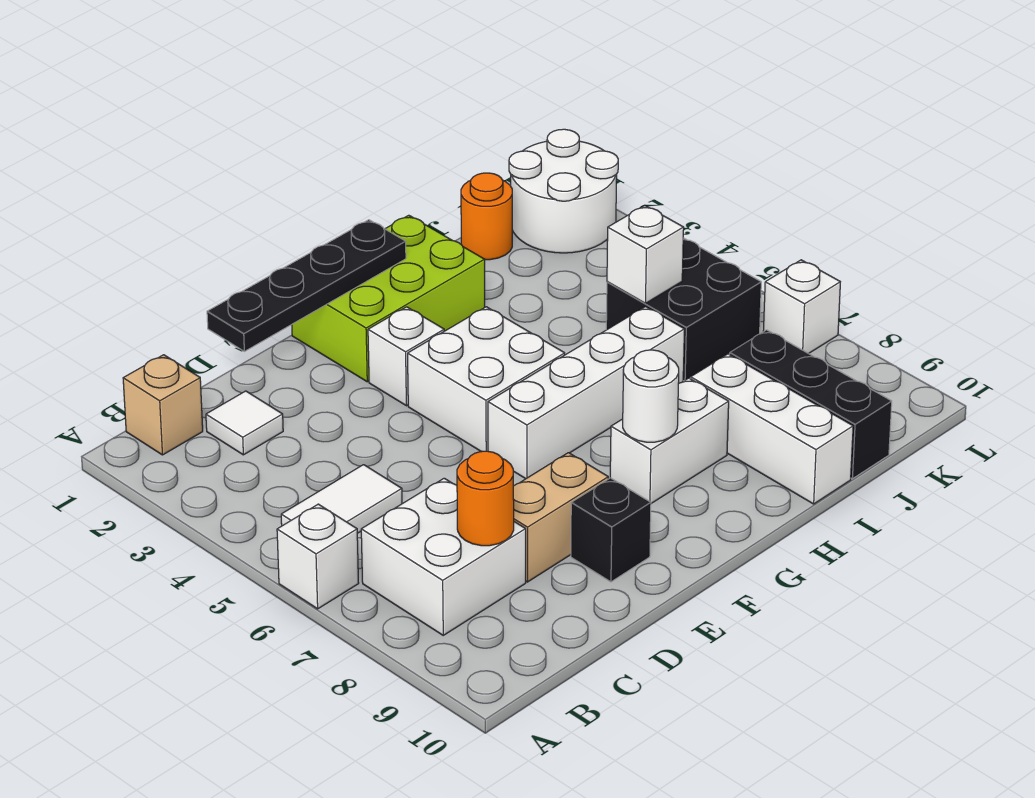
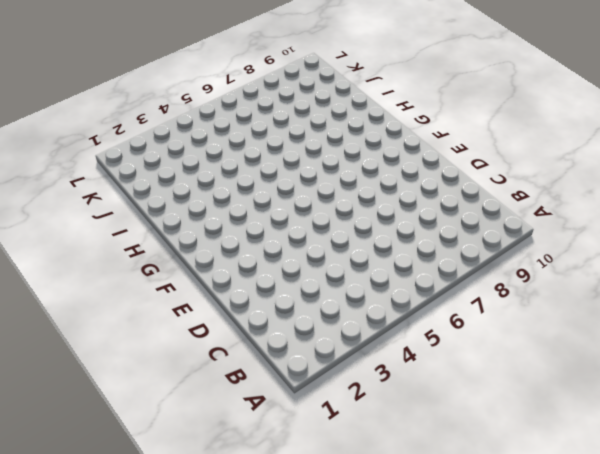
none -> white brick A6 level 1
none -> tan brick B1 level 1
none -> white tile B5:C5 level 1

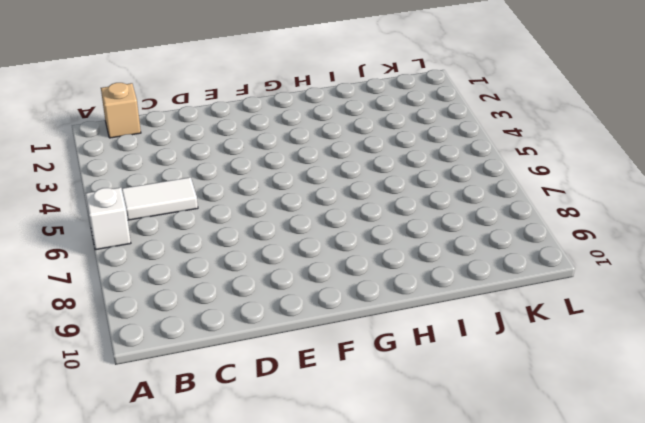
none -> white brick B7:C8 level 1
none -> white tile C2 level 1
none -> tan brick D8:E8 level 1

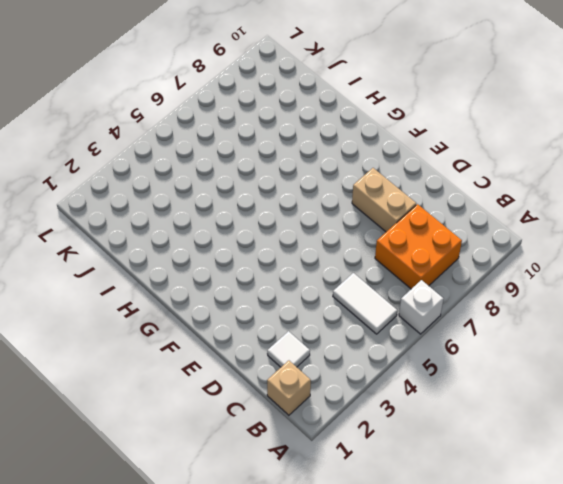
orange brick B7:C8 level 1 -> white brick B7:C8 level 1
none -> black brick E9 level 1
none -> lime brick F1:H2 level 1
none -> white brick F3 level 1

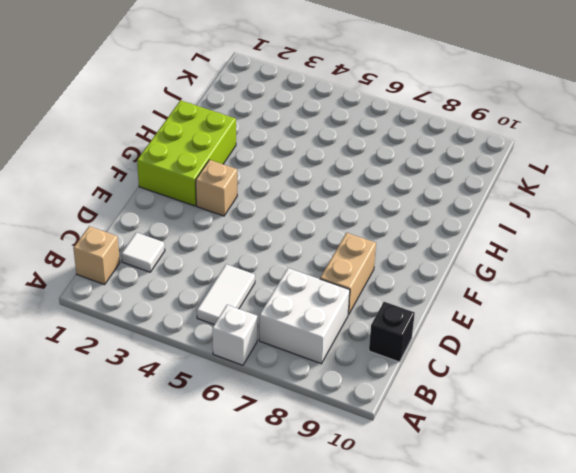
black brick C10 level 1 -> black brick E9 level 1
tan brick F3 level 1 -> white brick F3 level 1
none -> white brick F4:G5 level 1
none -> white brick F6:I6 level 1
none -> white brick G8:H8 level 1

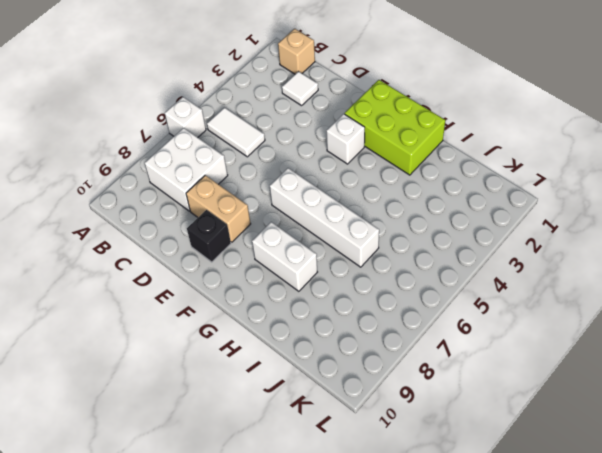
none -> white brick F4:G5 level 1
none -> white brick I8:I10 level 1
none -> orange round brick J1 level 1

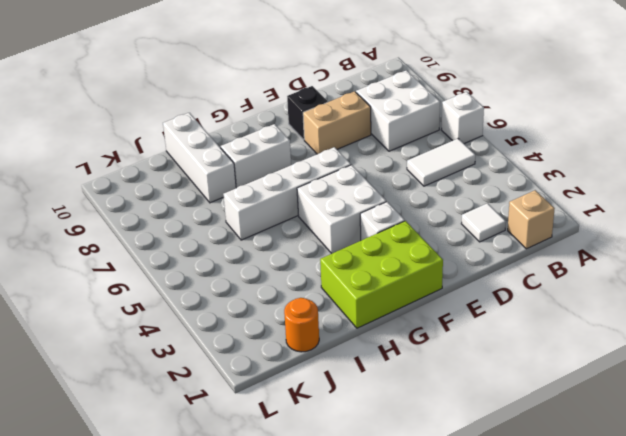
none -> black brick J5:K6 level 1
none -> black brick J8:J10 level 1
none -> white round brick K1:L2 level 1

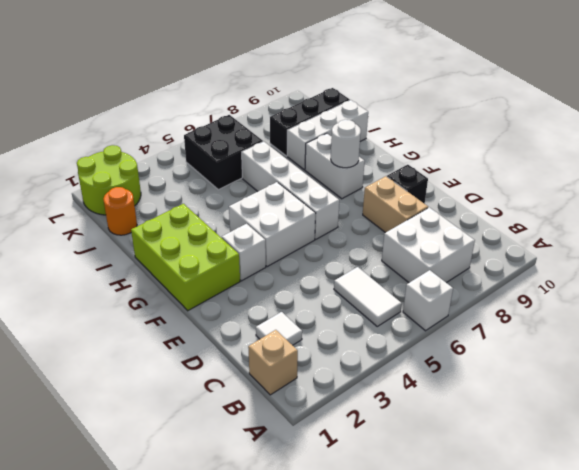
lime round brick K1:L2 level 1 -> white round brick K1:L2 level 1
none -> white brick L7 level 1
none -> orange round brick C8 level 2
none -> black plate D1:G1 level 2

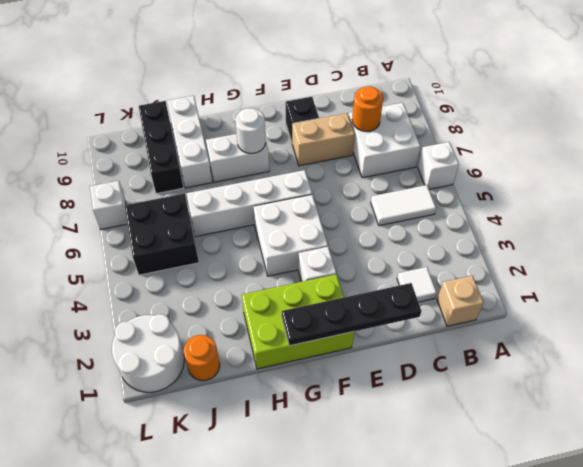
none -> white brick J5 level 2

